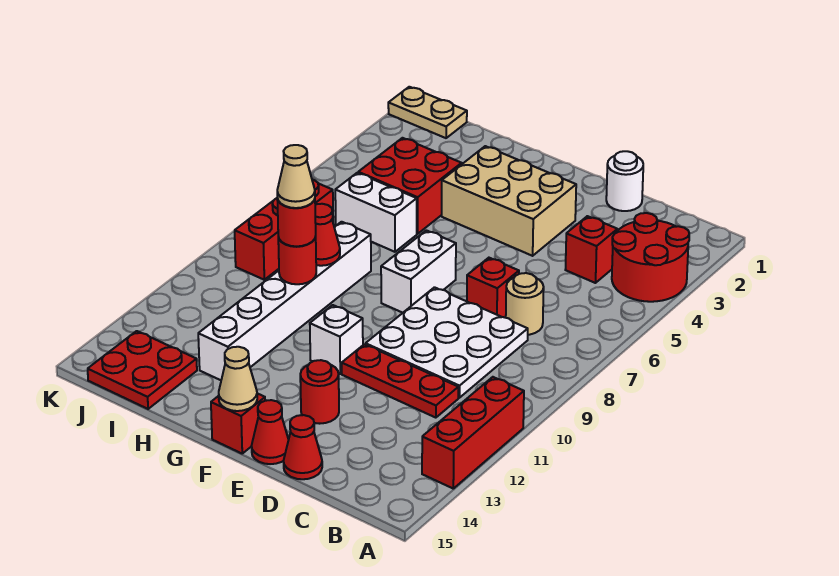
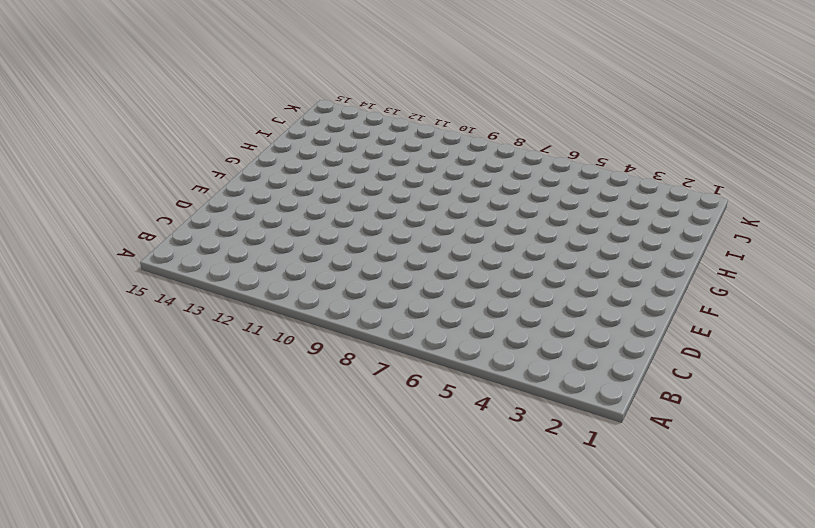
none -> red round brick A3:B4 level 1
none -> red brick A11:A13 level 1
none -> red brick C4 level 1

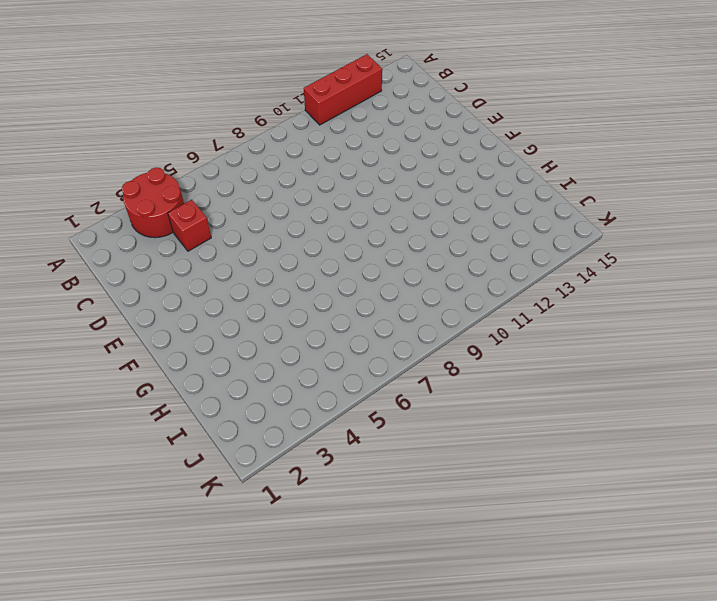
none -> tan round brick C7 level 1
none -> white plate C8:E10 level 1
none -> red plate C11:E11 level 1

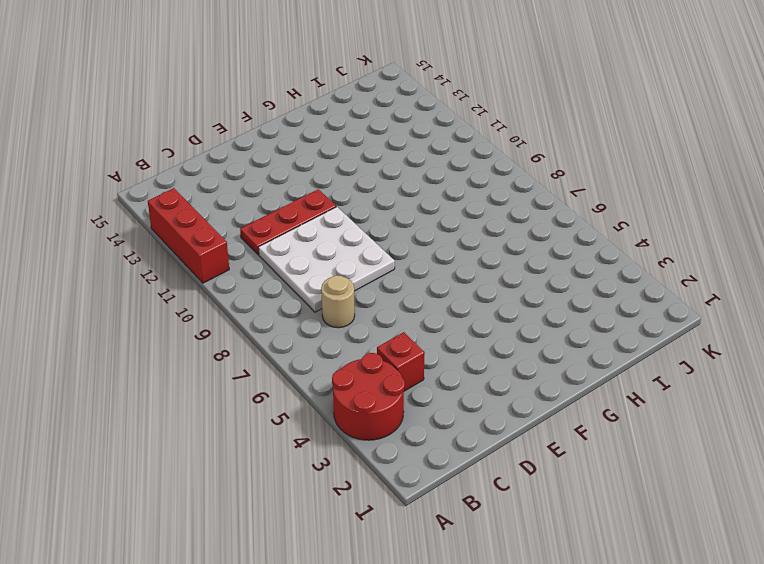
none -> white round brick D1 level 1
none -> red brick D7 level 1
none -> red cone D15 level 1

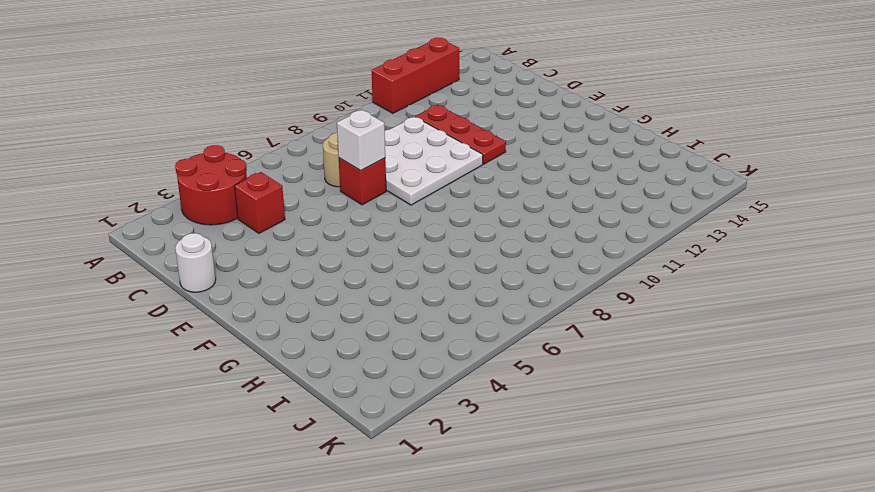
white brick D7 level 2 -> white brick F11 level 1
none -> red cone D15 level 1
none -> tan brick E3:G4 level 1
none -> red round brick E13 level 1

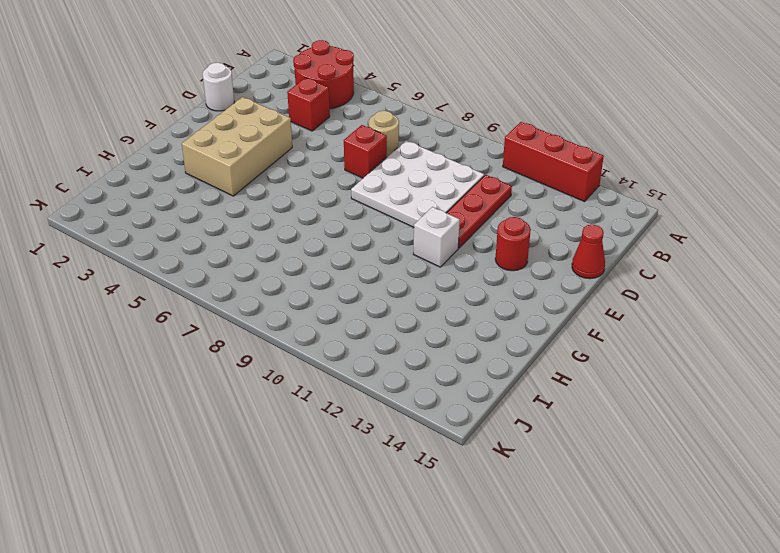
none -> red cone E15 level 1
none -> white brick F7:F8 level 1
none -> red brick F15 level 1

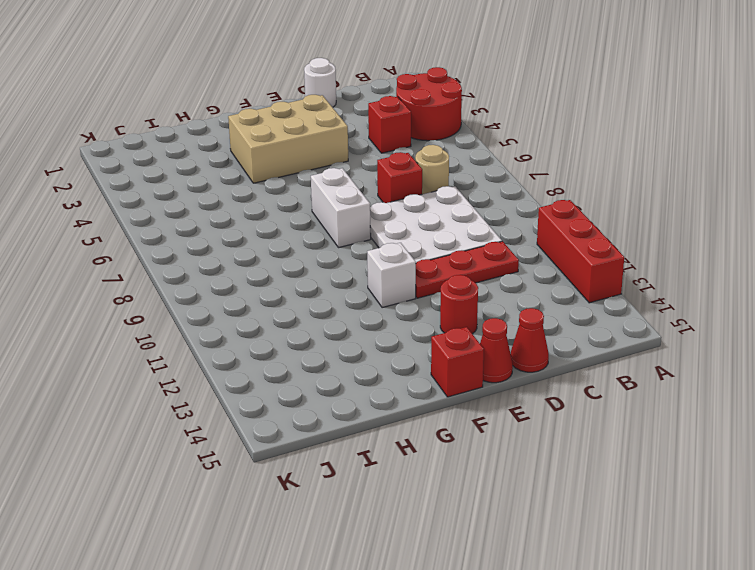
none -> red brick H4:I5 level 1
none -> white brick H6:I6 level 1
none -> white brick H8:H13 level 1

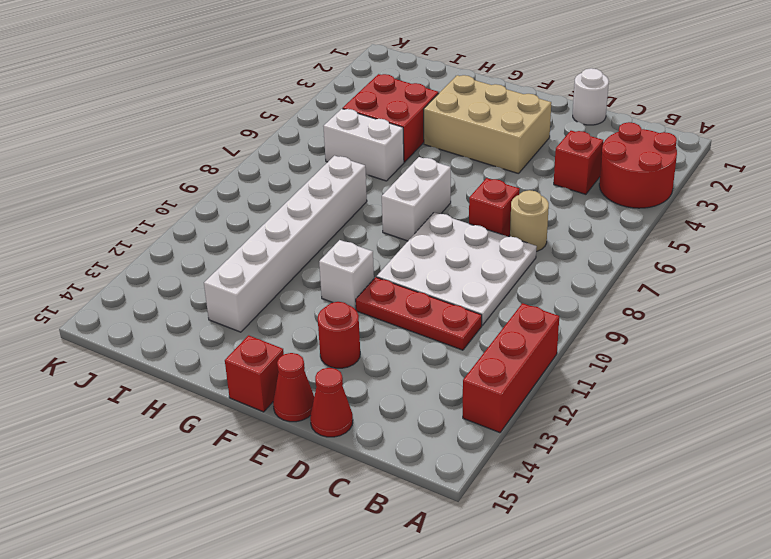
none -> red plate I14:J15 level 1
none -> tan plate J1:K1 level 1
none -> red brick J7:J9 level 1

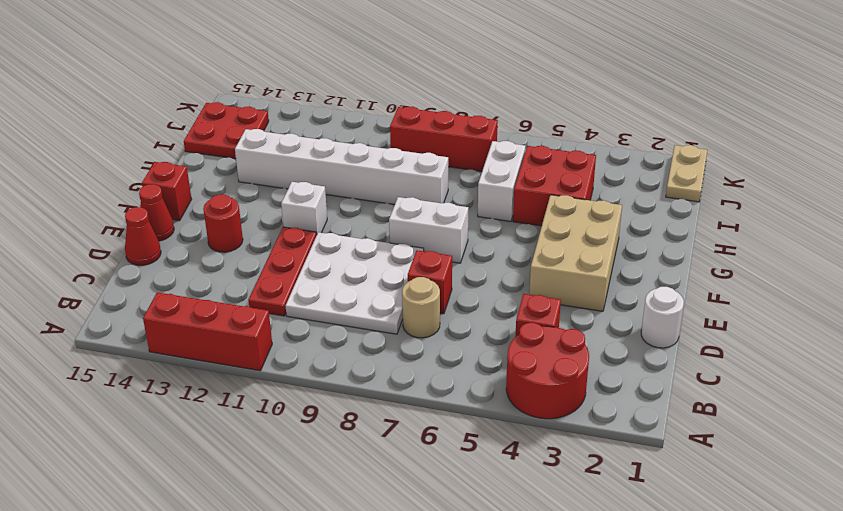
none -> tan cone F15 level 2
none -> red cone H9 level 2
none -> red round brick H10 level 2

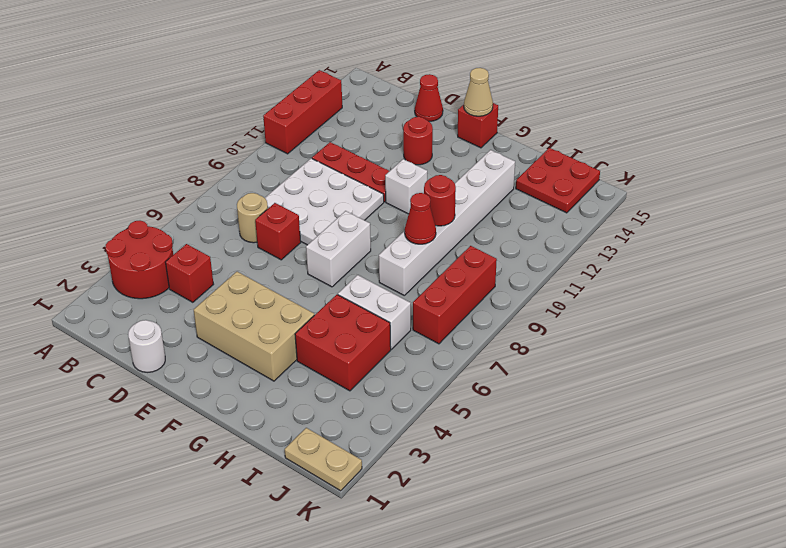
none -> red cone E15 level 1
none -> red round brick H10 level 3
none -> tan cone H10 level 4

